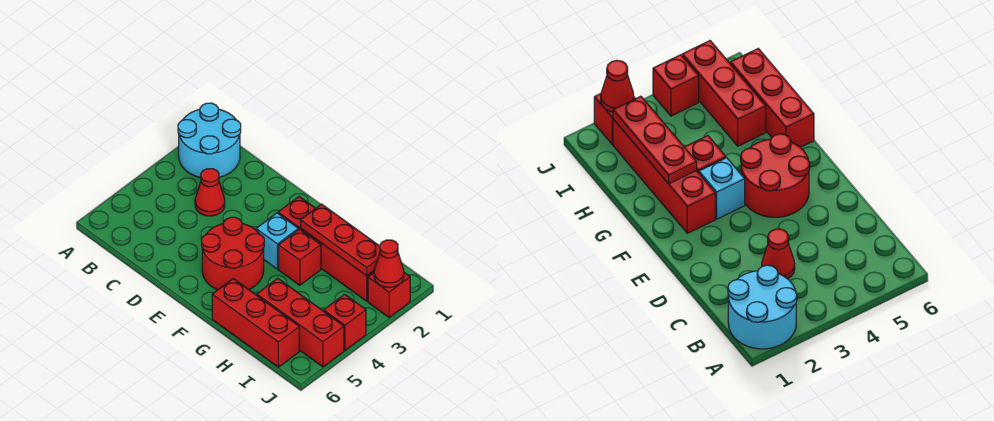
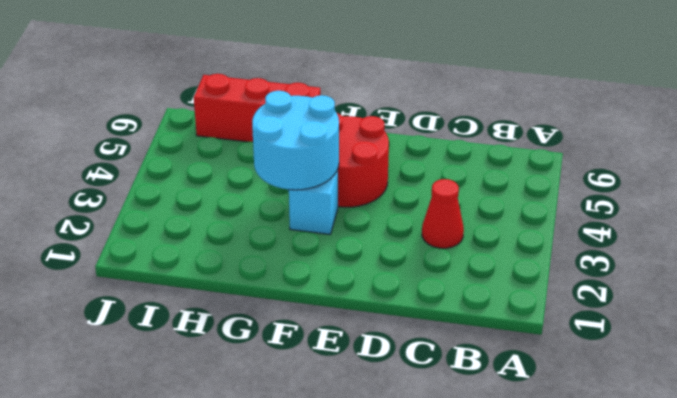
cyan round brick F3:G4 level 2 -> cyan round brick A1:B2 level 1
none -> red brick F2:I2 level 1
none -> red brick G3 level 1
none -> red brick H5:J5 level 1

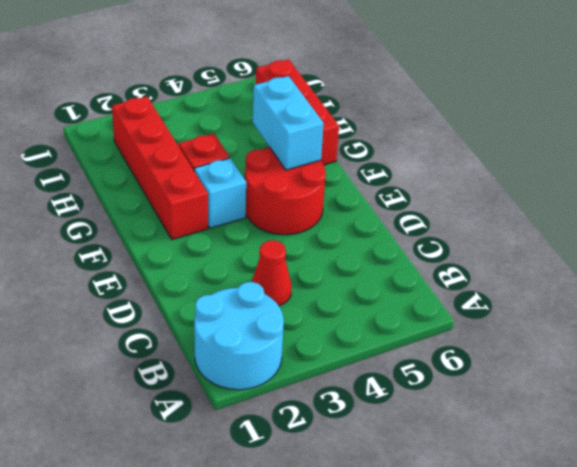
cyan brick F5:G5 level 2 -> none
none -> red brick H5:J5 level 1
none -> red brick J2 level 1
none -> red brick J4 level 1

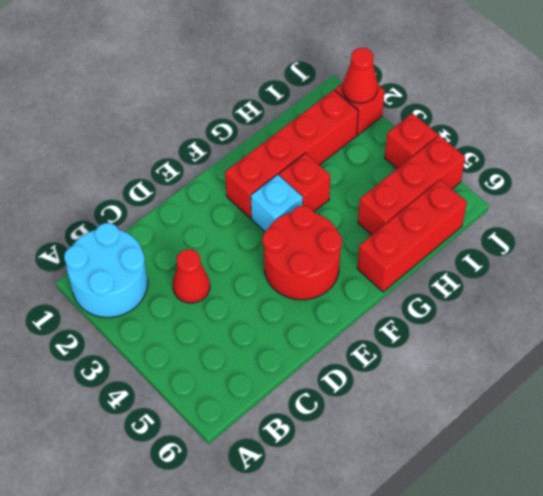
none -> red plate G2:I2 level 2

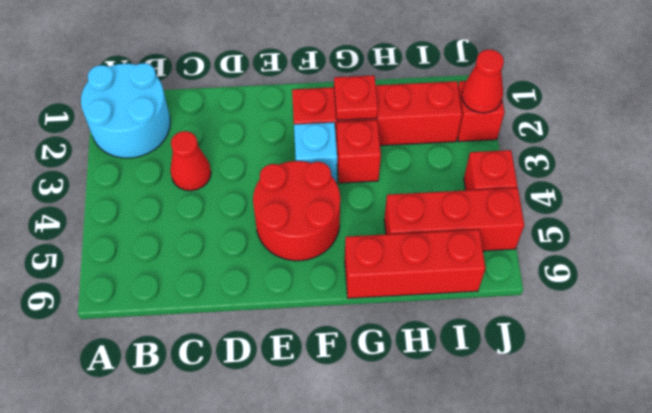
red plate G2 level 2 -> red plate G2:I2 level 2

